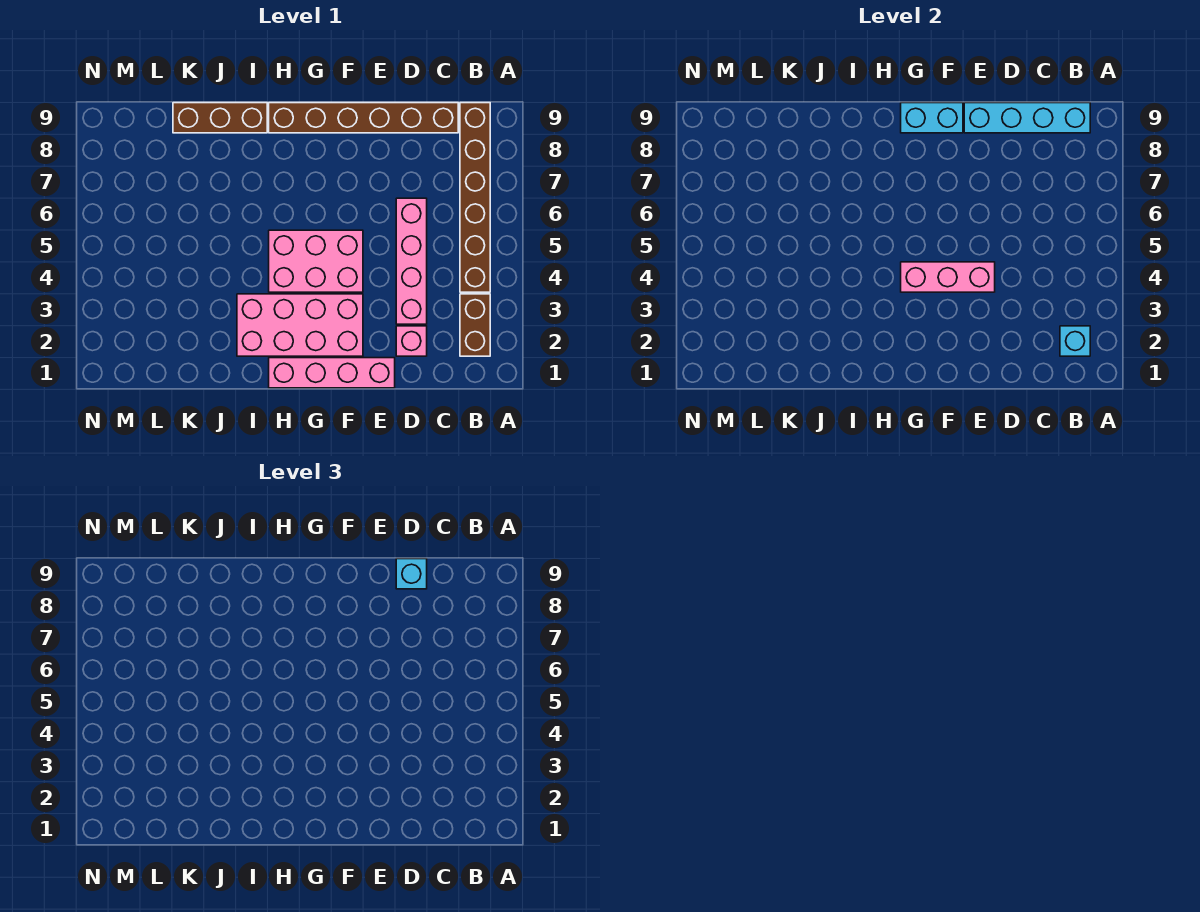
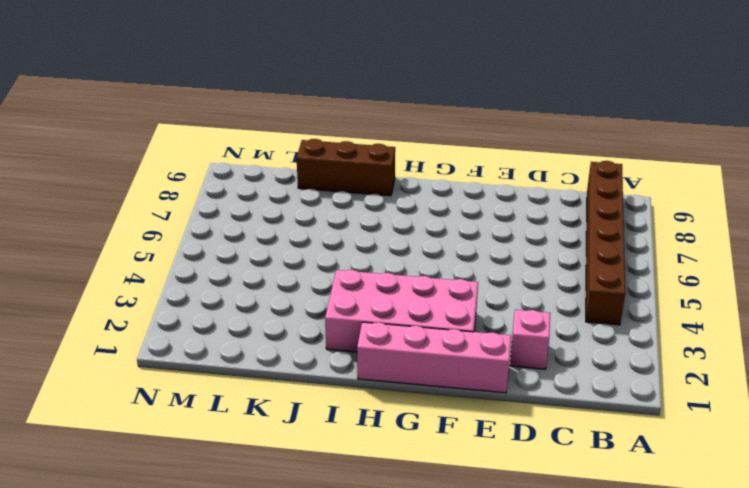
none -> brown brick B2:B3 level 1
none -> brown brick C9:H9 level 1
none -> pink brick D3:D6 level 1

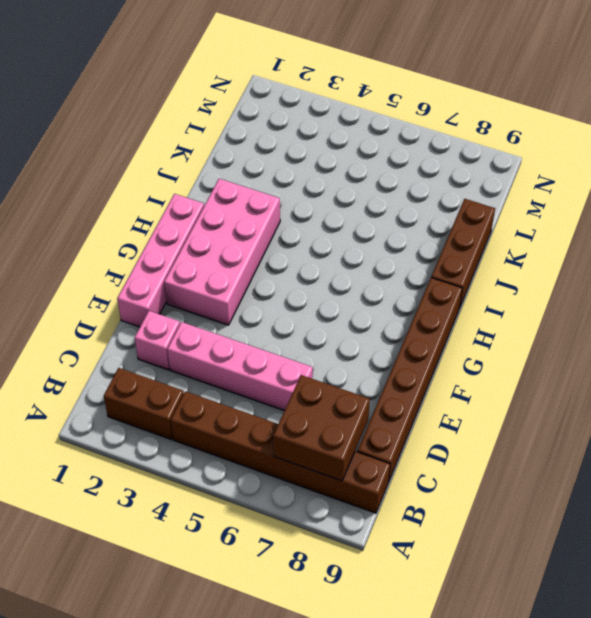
brown brick B7:C8 level 2 -> none
none -> pink brick F4:H5 level 1
none -> cyan brick B2 level 2
none -> cyan brick B9:E9 level 2

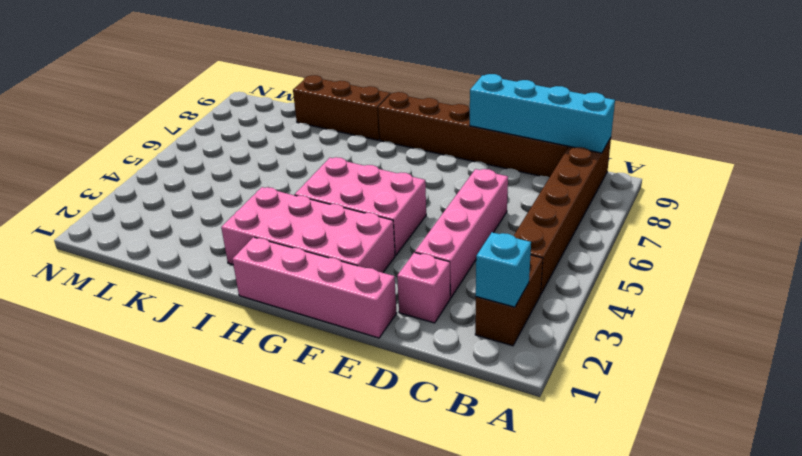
none -> pink brick E4:G4 level 2
none -> cyan brick F9:G9 level 2
none -> cyan brick D9 level 3

